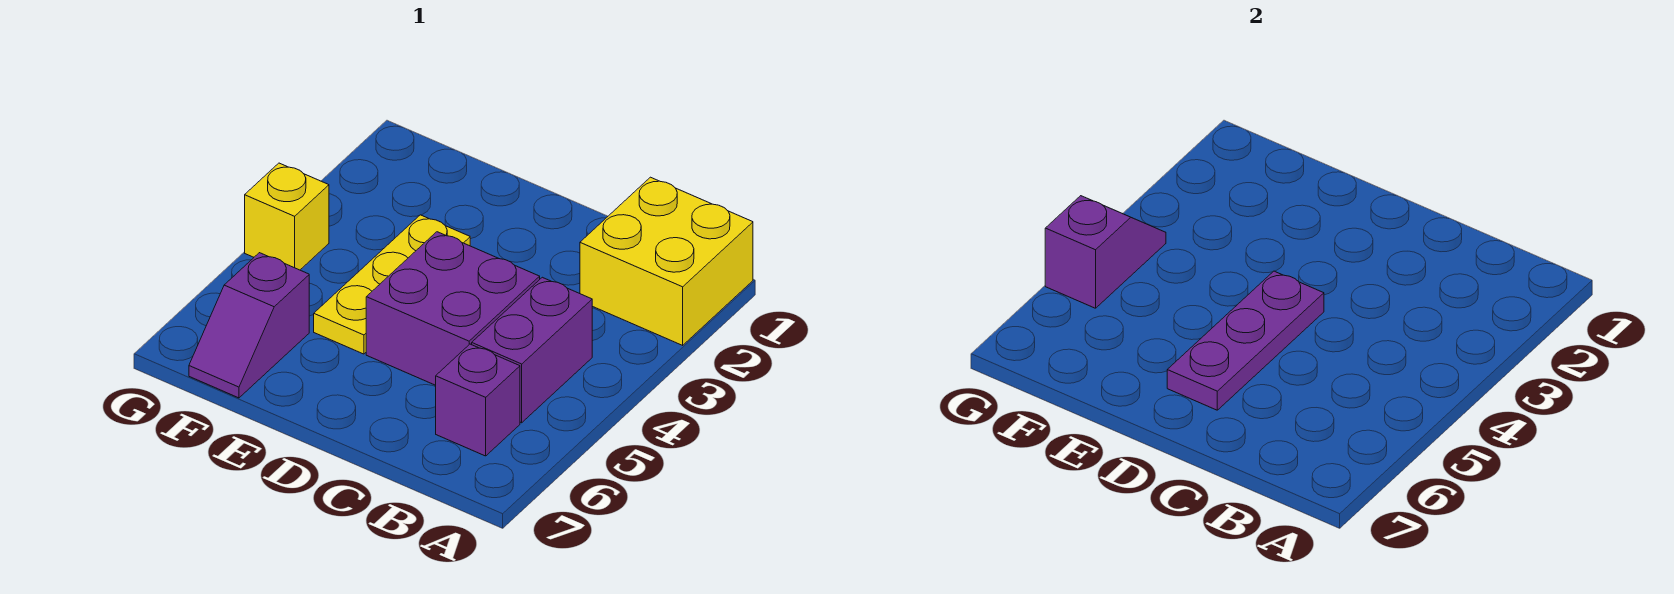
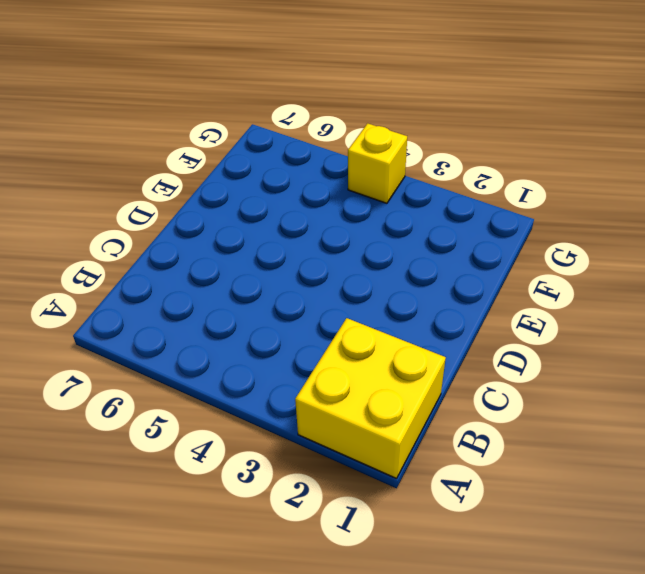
none -> purple brick B4:B5 level 1
none -> purple brick B6 level 1

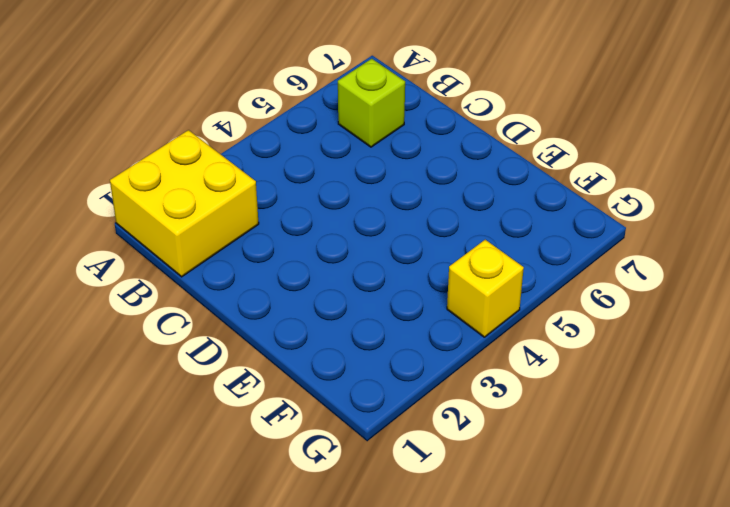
lime brick B6 level 1 -> purple brick B6 level 1
none -> purple brick B4:B5 level 1
none -> purple brick C4:D5 level 1

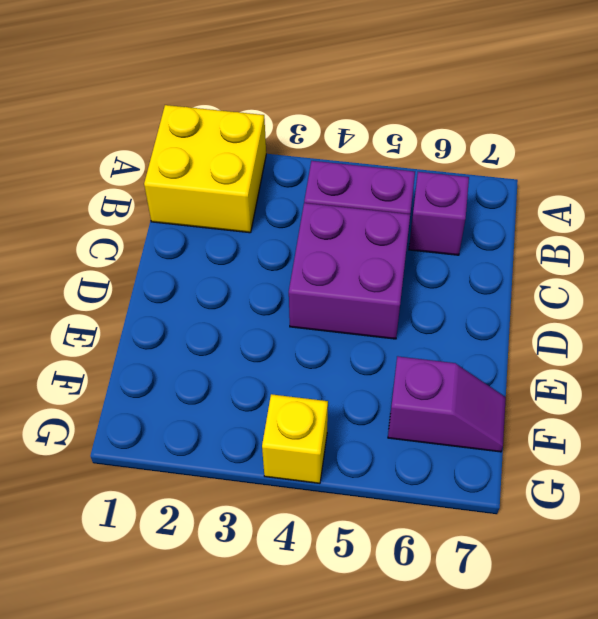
none -> yellow plate E3:E5 level 1
none -> purple plate D4:D6 level 2

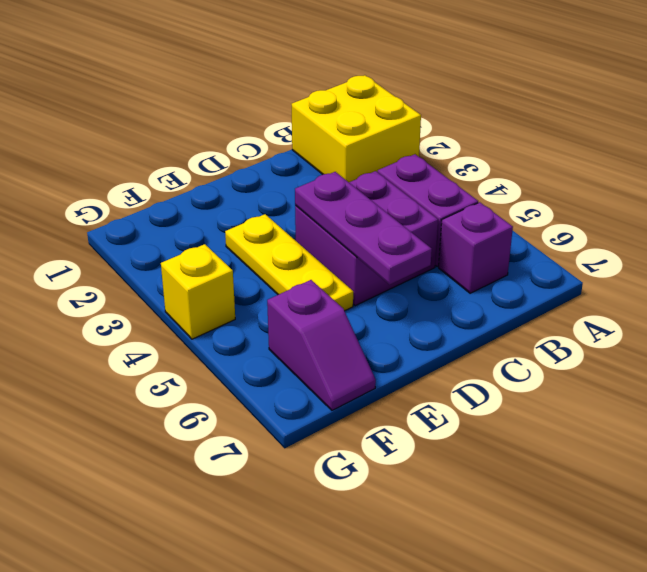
none -> purple slope G4:G5 level 2 top 5

